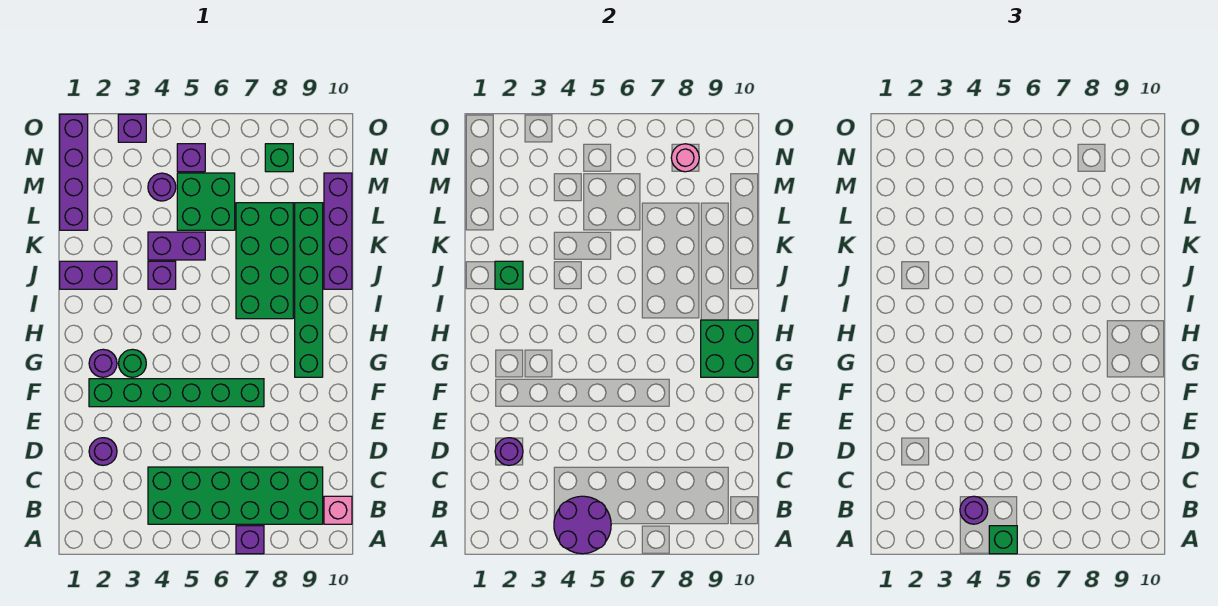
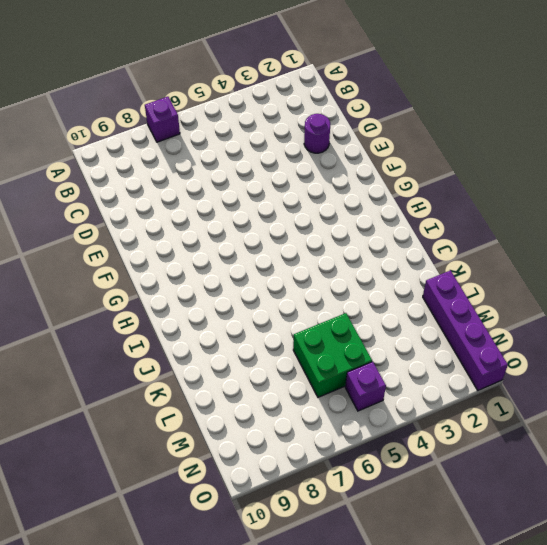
none -> green brick B4:C9 level 1
none -> pink brick B10 level 1
none -> green brick F2:F7 level 1

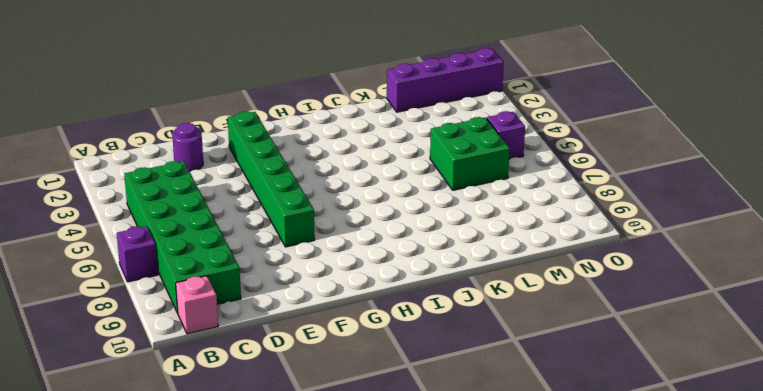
none -> purple round brick G2 level 1
none -> green round brick G3 level 1
none -> green brick G9:L9 level 1

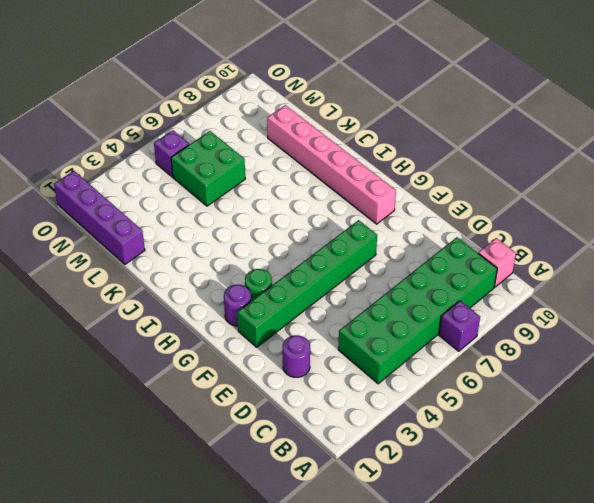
pink brick G9:L9 level 1 -> green brick G9:L9 level 1
none -> green brick I7:L8 level 1
none -> purple brick J1:J2 level 1
none -> purple brick J4 level 1

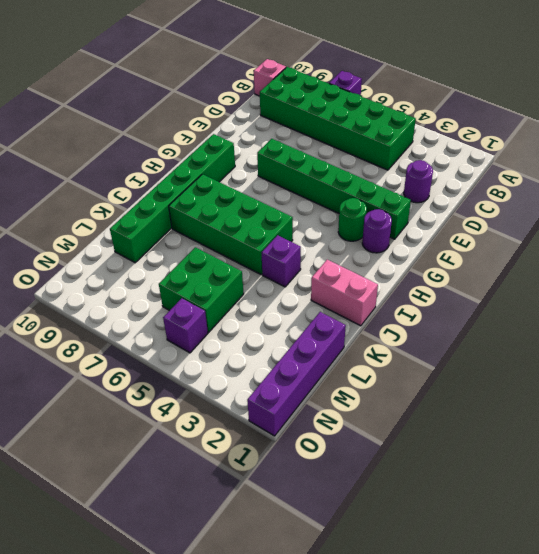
green brick I5:J8 level 1 -> green brick I7:L8 level 1
pink brick J1:J2 level 1 -> purple brick J1:J2 level 1
none -> purple brick J10:M10 level 1
none -> purple brick K4:K5 level 1
none -> purple round brick M4 level 1

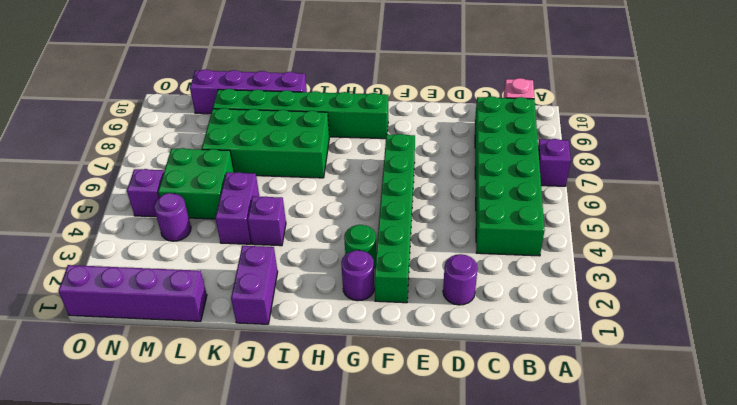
none -> green brick N8 level 1
none -> purple brick O3 level 1
none -> purple round brick A4:B5 level 2

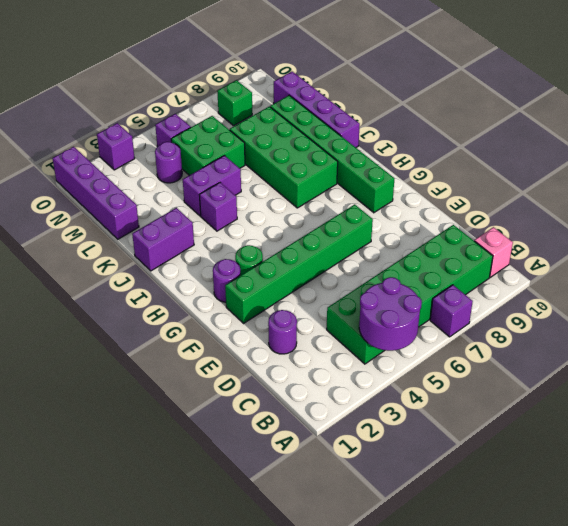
none -> purple round brick D2 level 2
none -> green brick G9:H10 level 2
none -> green brick J2 level 2

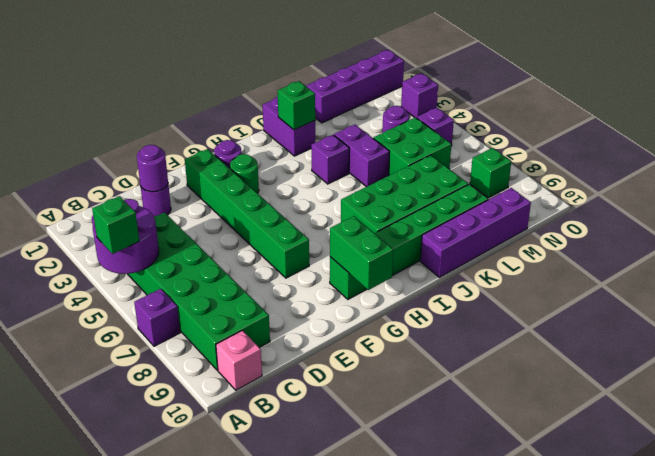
green brick G9:G10 level 2 -> green brick G9:H10 level 2
none -> pink round brick N8 level 2
none -> purple round brick B4 level 3

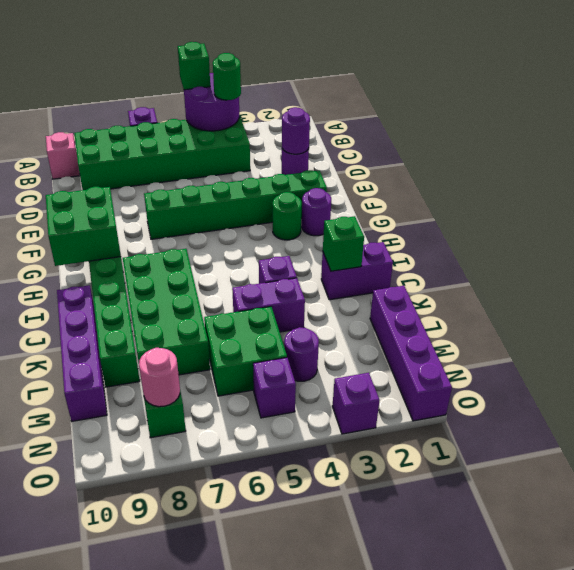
green round brick B4 level 3 -> purple round brick B4 level 3

